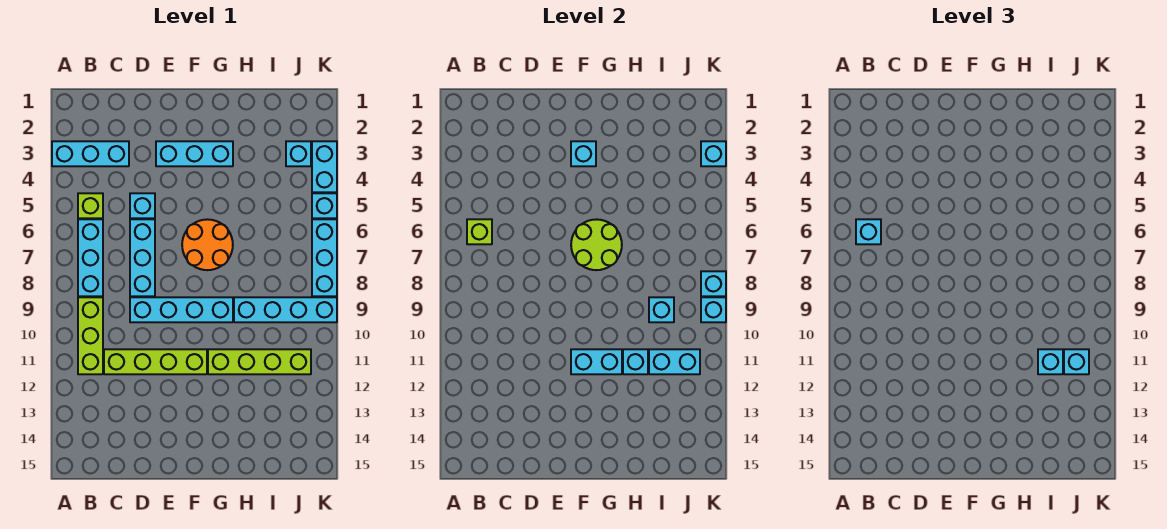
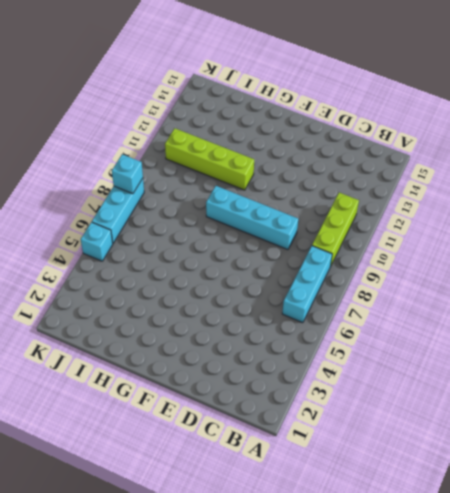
none -> cyan brick A3:C3 level 1
none -> lime brick B5 level 1
none -> lime brick C11:F11 level 1

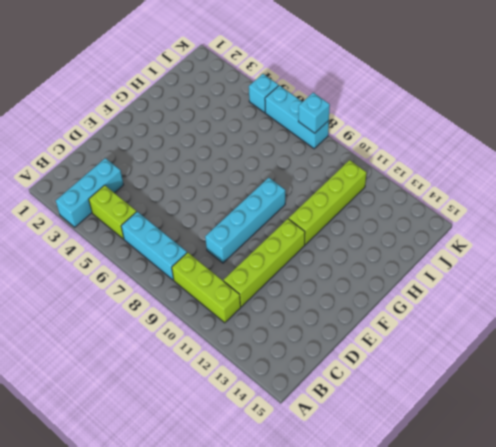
lime brick B4:B5 level 1 -> lime brick B5 level 1
none -> cyan brick D5 level 1
none -> cyan brick D6:D8 level 1
none -> cyan brick E3:G3 level 1

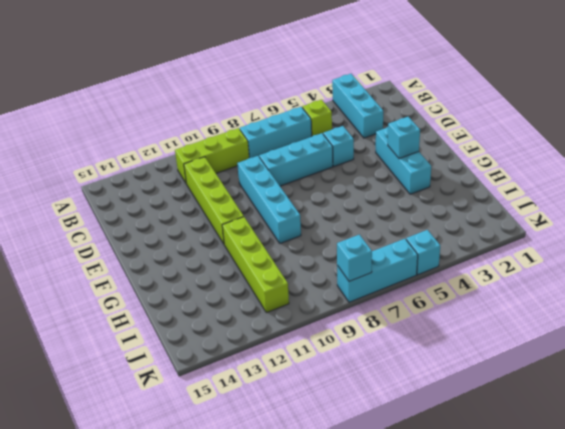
none -> orange round brick F6:G7 level 1
none -> cyan brick H9:K9 level 1
none -> cyan brick J3 level 1

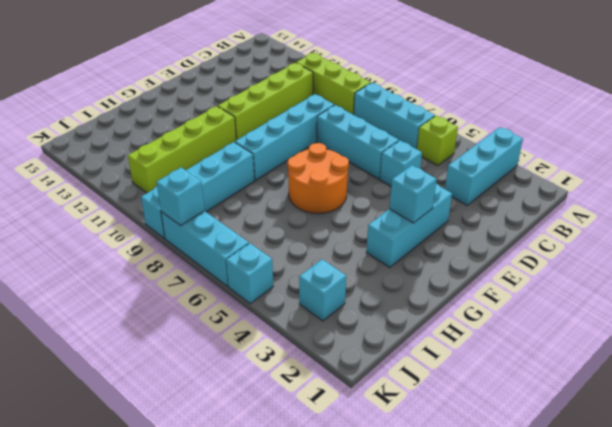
none -> cyan brick K3:K4 level 1
none -> lime brick B6 level 2
none -> lime round brick F6:G7 level 2

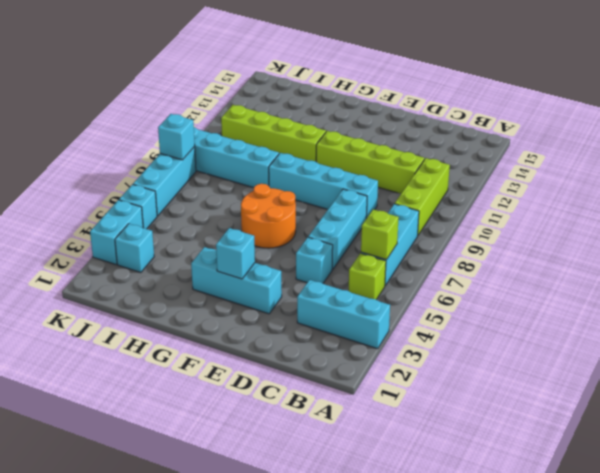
none -> lime round brick F6:G7 level 2
none -> cyan brick F11:G11 level 2
none -> cyan brick H11 level 2

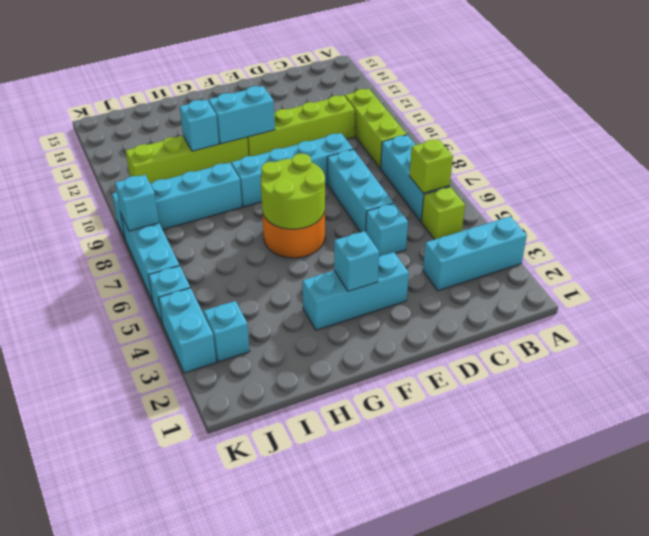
none -> cyan brick I9 level 2
none -> cyan brick I11:J11 level 2
none -> cyan brick K3 level 2

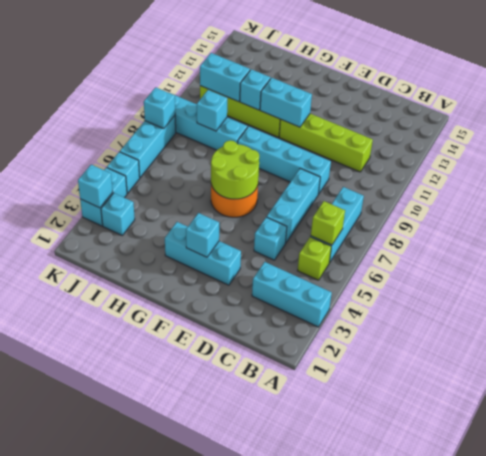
none -> lime brick B9:B11 level 1
none -> cyan brick K9 level 2
none -> cyan brick B6 level 3

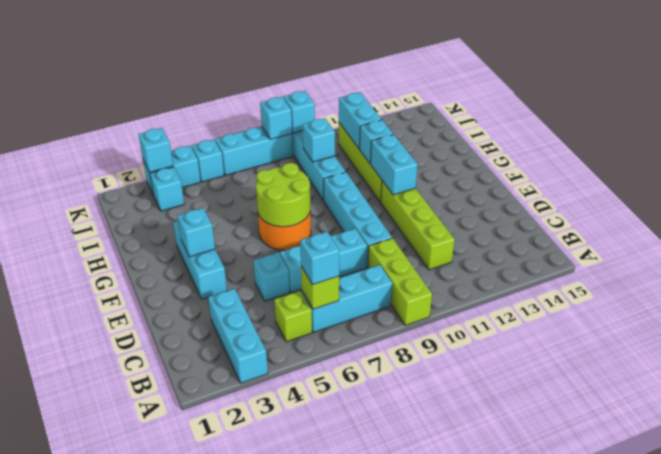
lime brick A9:C9 level 1 -> lime brick B9:B11 level 1
none -> cyan brick I11 level 3
none -> cyan brick J11 level 3

